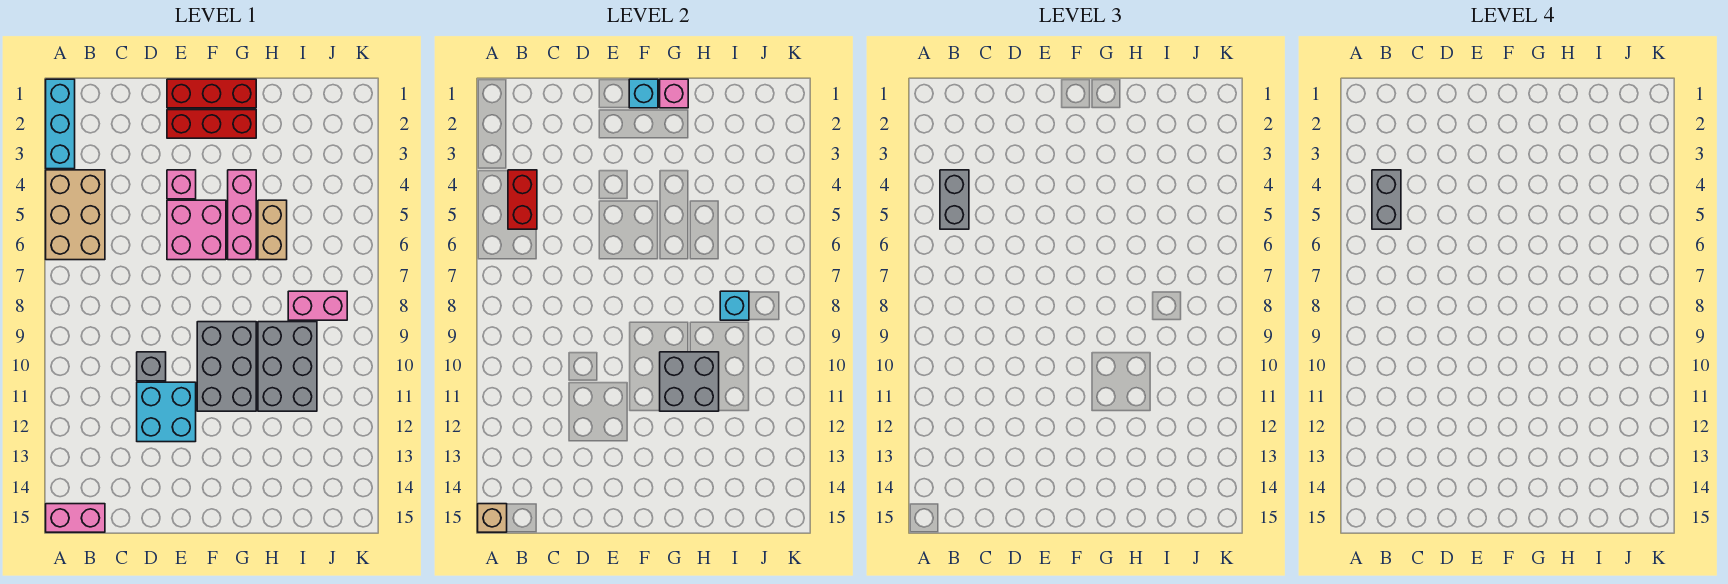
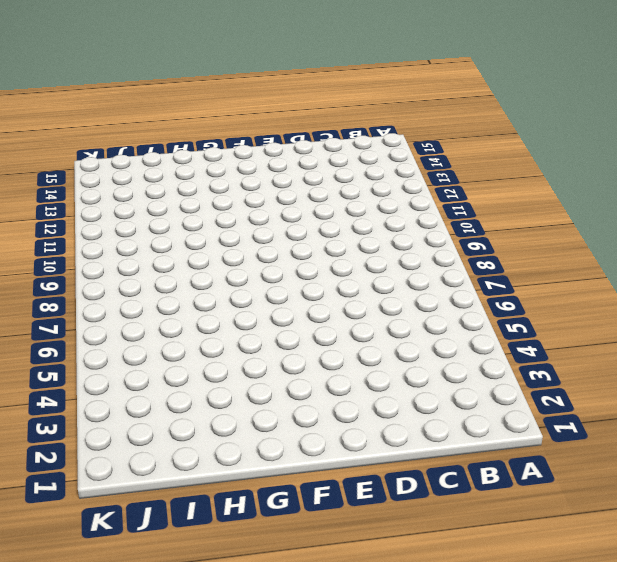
none -> cyan brick A1:A3 level 1
none -> tan brick A4:B6 level 1
none -> pink brick A15:B15 level 1

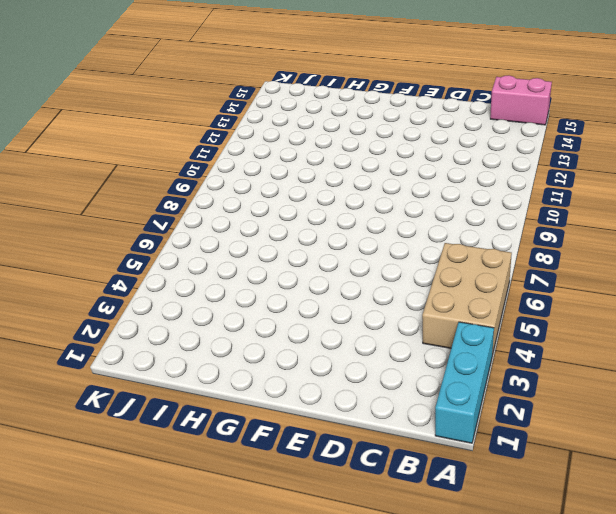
none -> grey brick D10 level 1
none -> cyan brick D11:E12 level 1
none -> red brick E1:G1 level 1

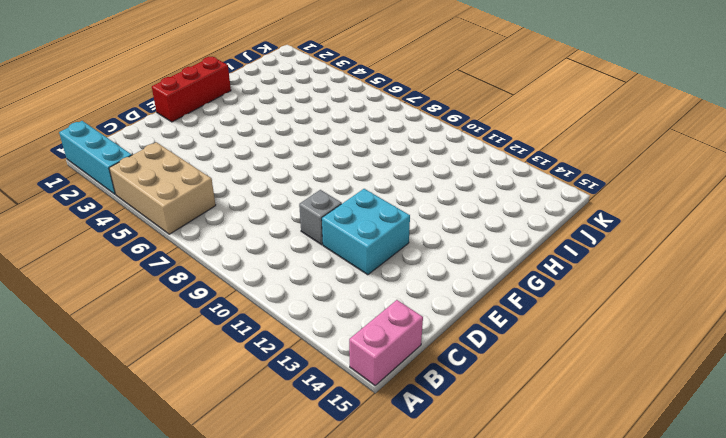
none -> red brick E2:G2 level 1
none -> pink brick E4 level 1
none -> pink brick E5:F6 level 1

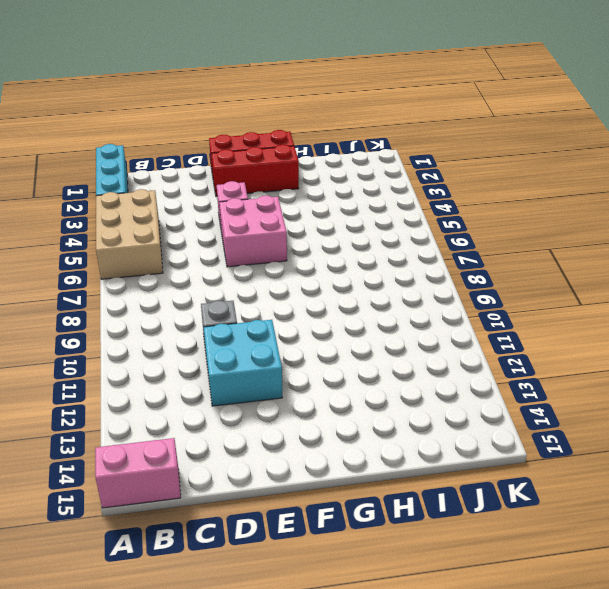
none -> grey brick F9:G11 level 1
none -> pink brick G4:G6 level 1
none -> tan brick H5:H6 level 1

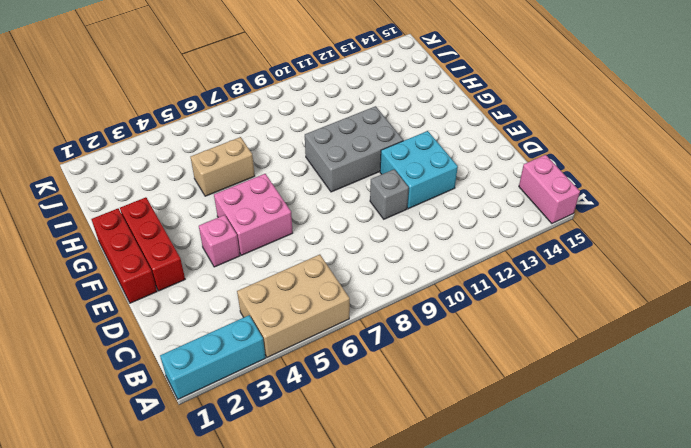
none -> pink brick G4:G6 level 1
none -> grey brick H9:I11 level 1
none -> pink brick I8:J8 level 1

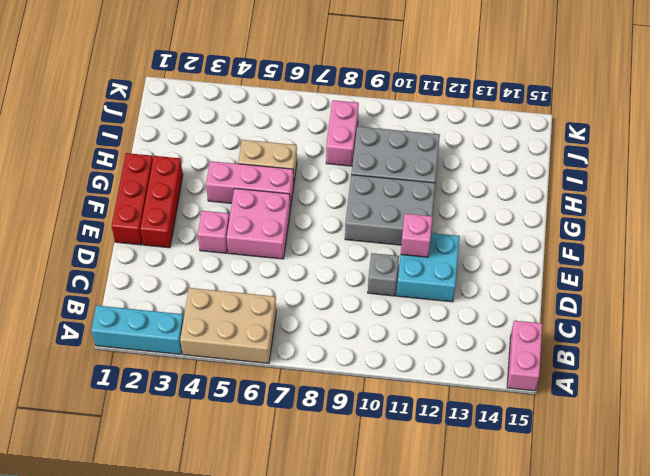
pink brick E11 level 2 -> pink brick G1 level 2
none -> tan brick A15 level 2
none -> red brick B4:B5 level 2
none -> cyan brick F1 level 2

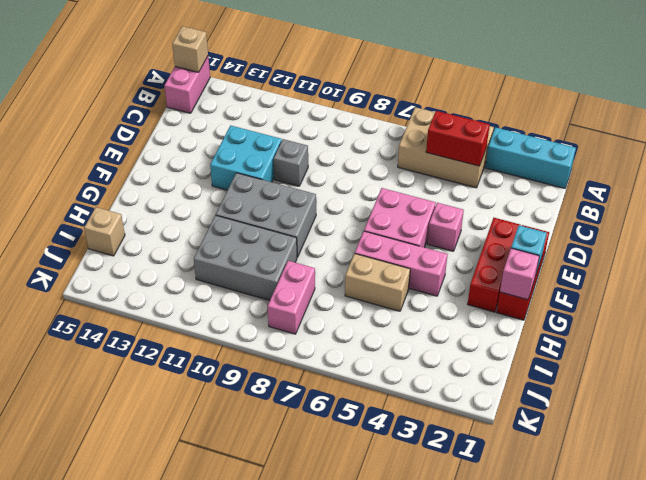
tan brick I15 level 1 -> none
none -> grey brick G10:H11 level 2
none -> cyan brick I8 level 2
none -> grey brick B4:B5 level 3

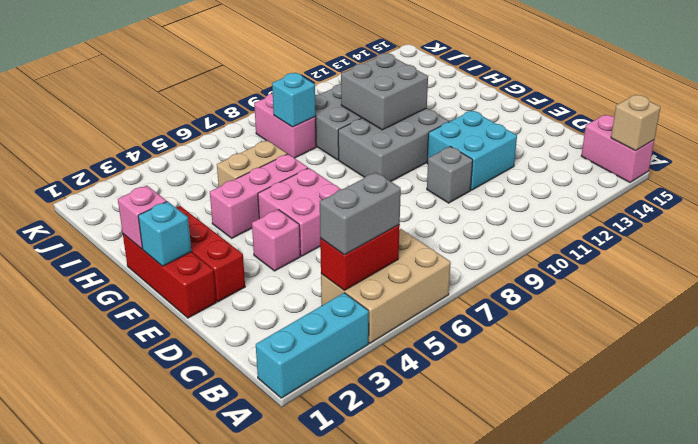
none -> grey brick B4:B5 level 4

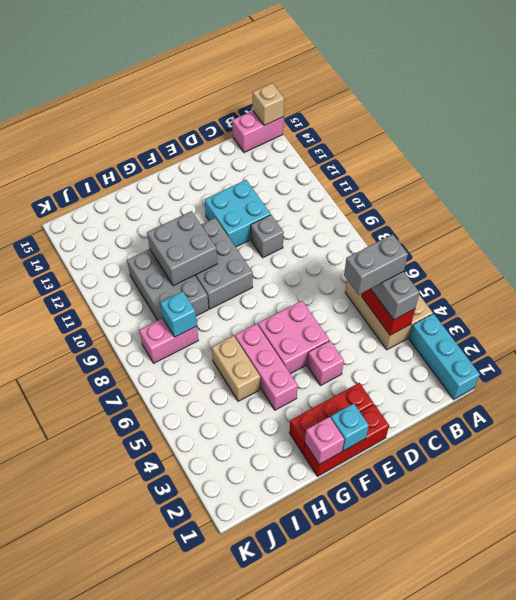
grey brick B5:C5 level 4 -> grey brick B4:B5 level 4

